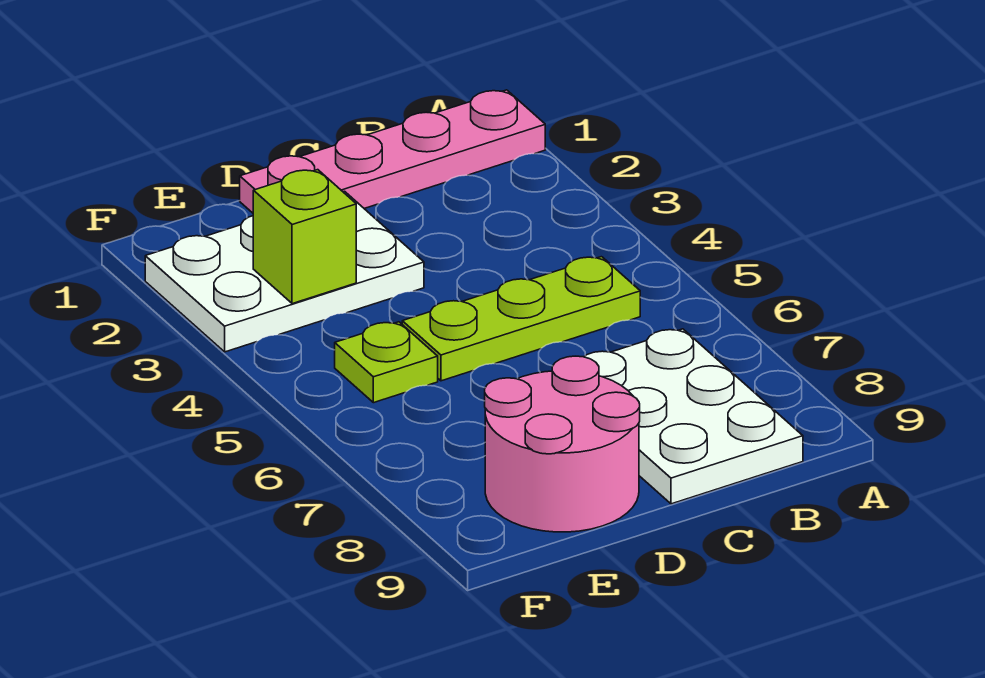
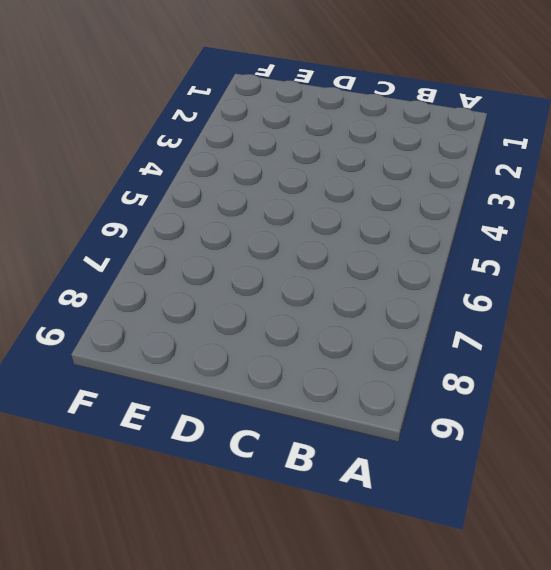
none -> pink plate A1:D1 level 1
none -> lime plate B5:D5 level 1

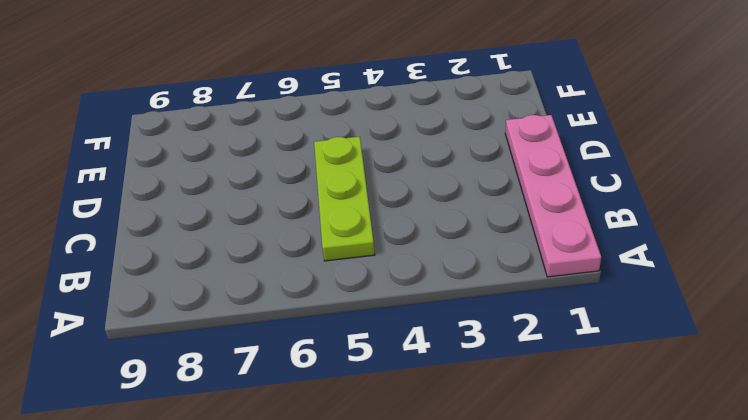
none -> white plate B7:C9 level 1
none -> white plate D2:F3 level 1

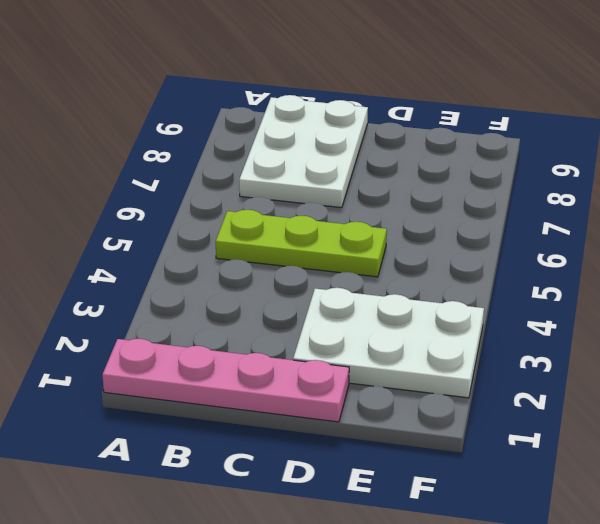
none -> pink round brick D8:E9 level 1
none -> lime plate E5 level 1

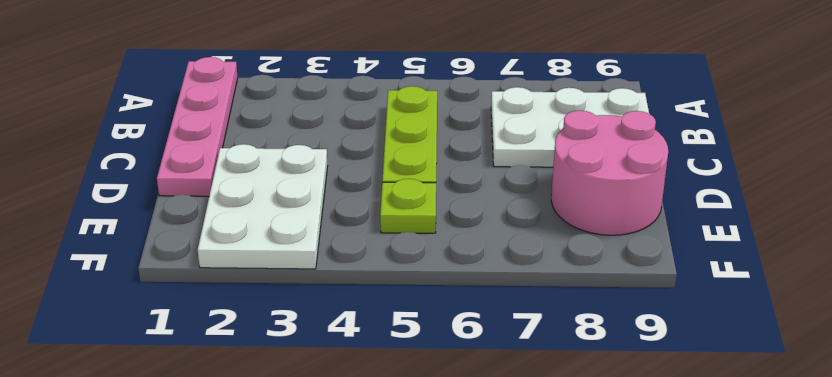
none -> lime brick E3 level 2

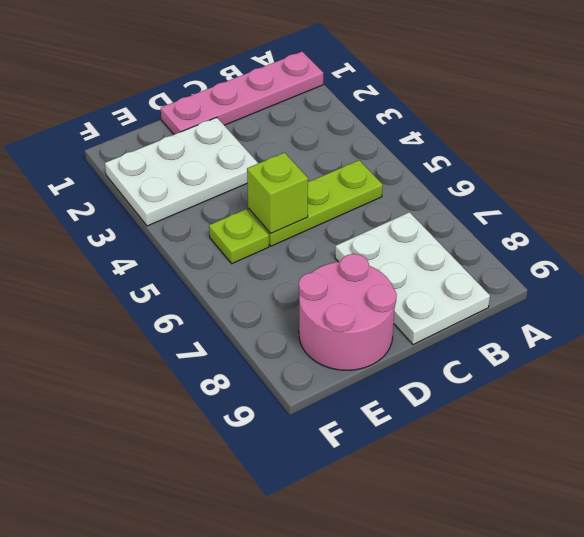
lime brick D5 level 2 -> lime brick E3 level 2

